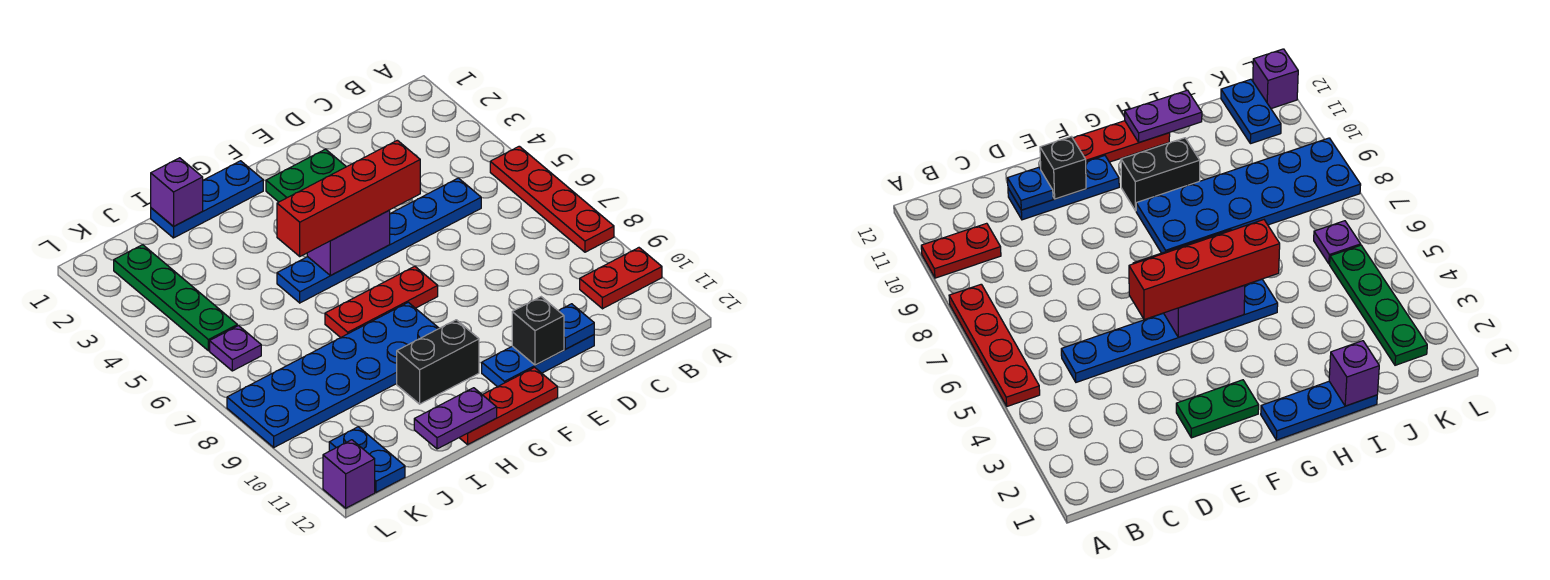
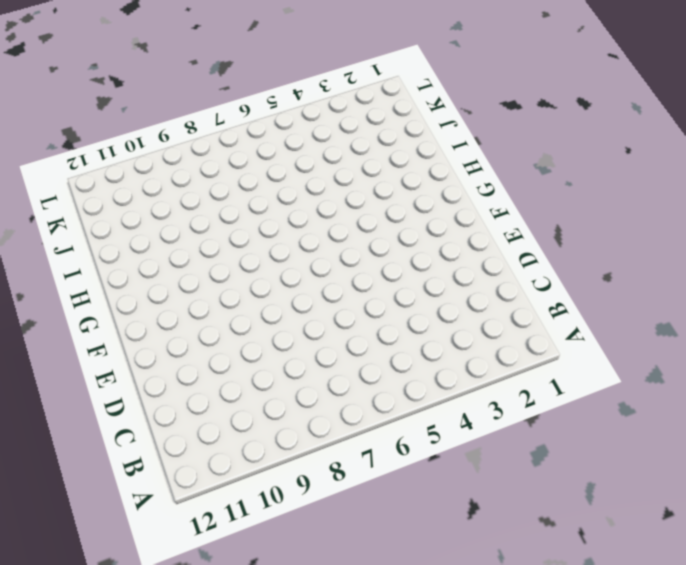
none -> red plate A5:A8 level 1
none -> red plate A10:B10 level 1
none -> blue plate C5:H5 level 1

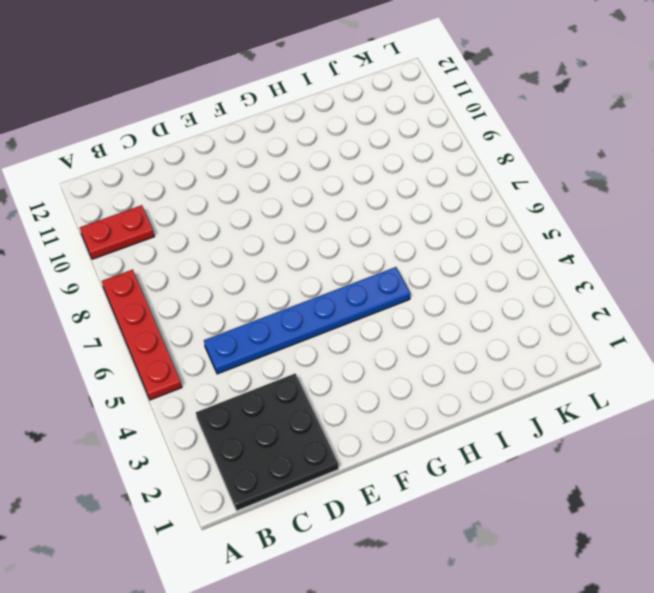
black plate B1:D3 level 1 -> none
none -> blue plate D11:F11 level 1
none -> green plate E2:F2 level 1
none -> red plate F7:H7 level 1

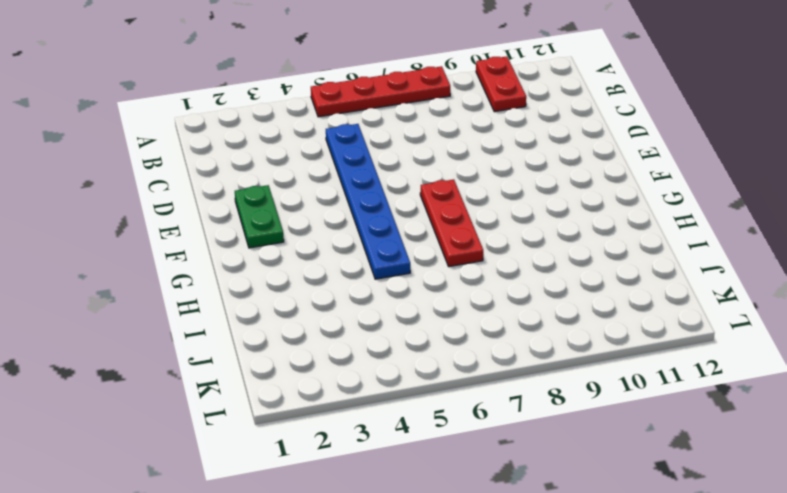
none -> blue plate D11:F11 level 1
none -> red plate F12:H12 level 1
none -> blue plate G1:I1 level 1

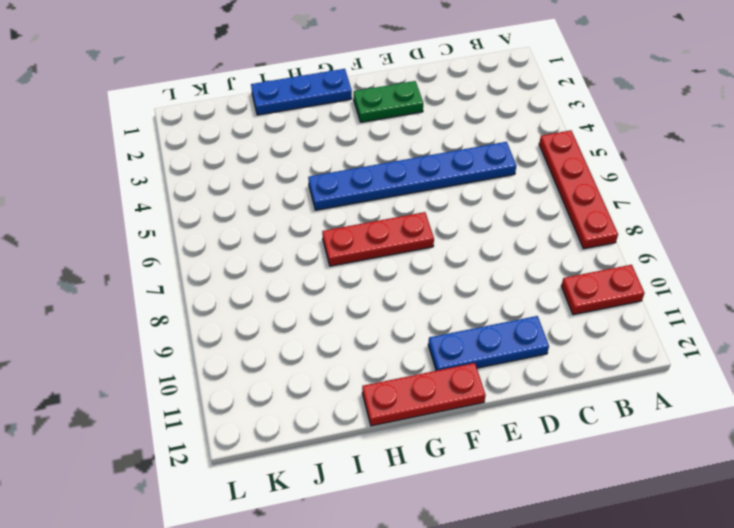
none -> blue plate G8:L9 level 1
none -> black brick G10:H10 level 1
none -> green plate K2:K5 level 1

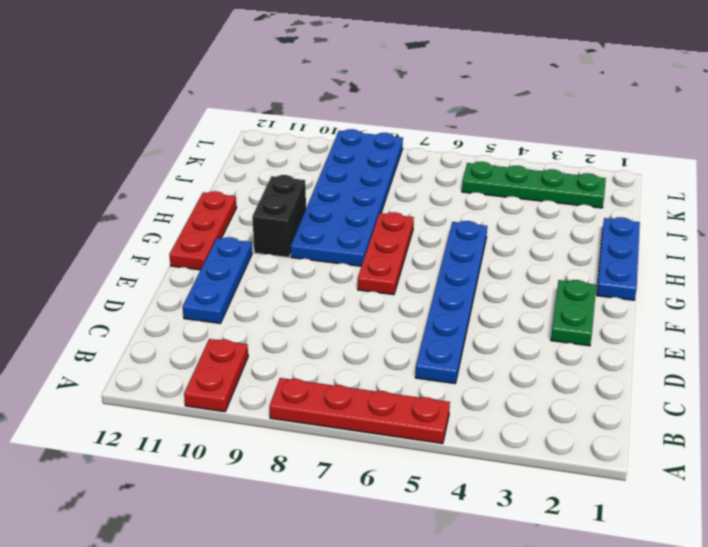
none -> purple plate K6 level 1
none -> blue plate K11:K12 level 1
none -> purple brick L12 level 1

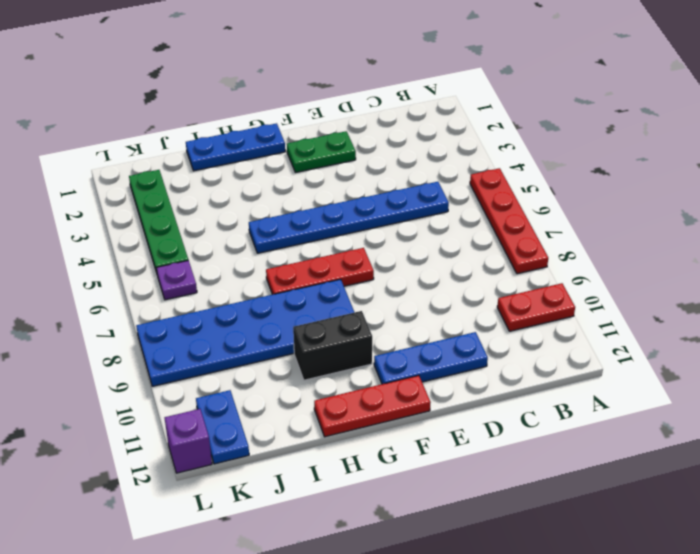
none -> blue plate D11 level 2
none -> black brick E11 level 2
none -> purple brick F5:G5 level 2

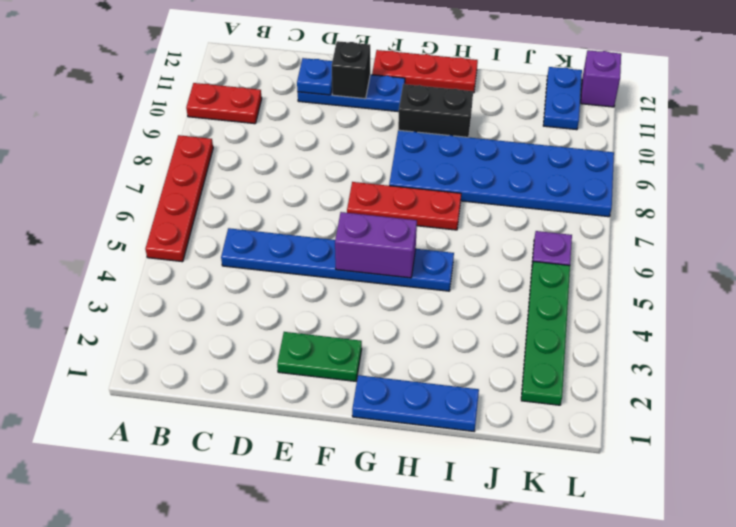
none -> purple plate H12:I12 level 2
none -> purple brick I1 level 2
none -> red brick E5:H5 level 3

